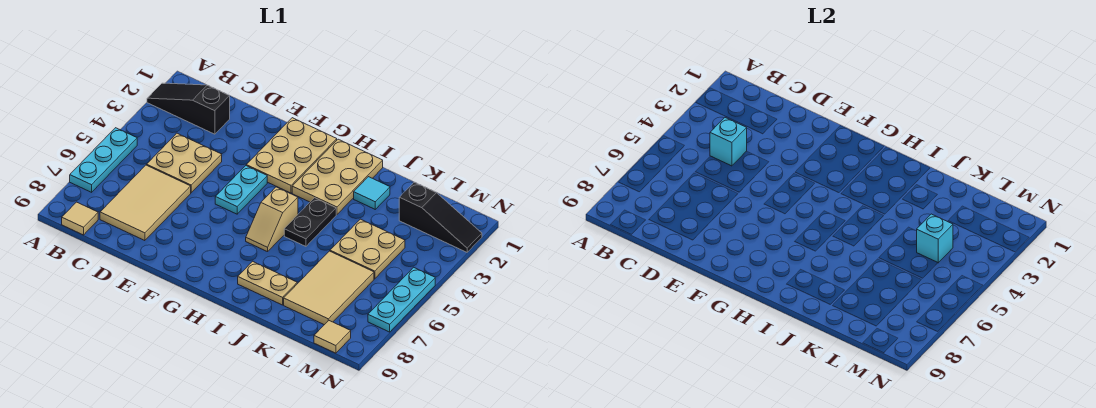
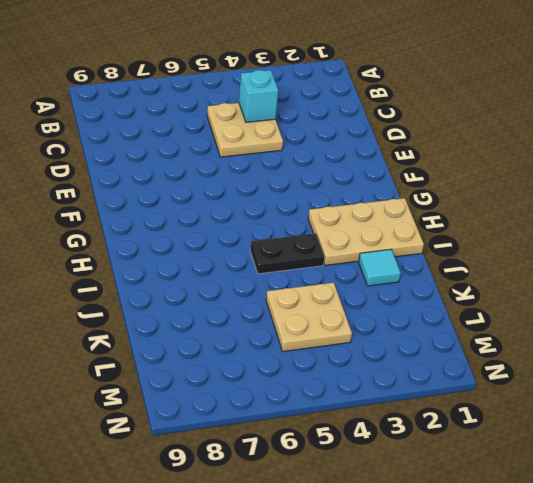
none -> black slope A2:C2 level 1 top C
none -> cyan plate A5:A7 level 1
none -> tan tile B9 level 1

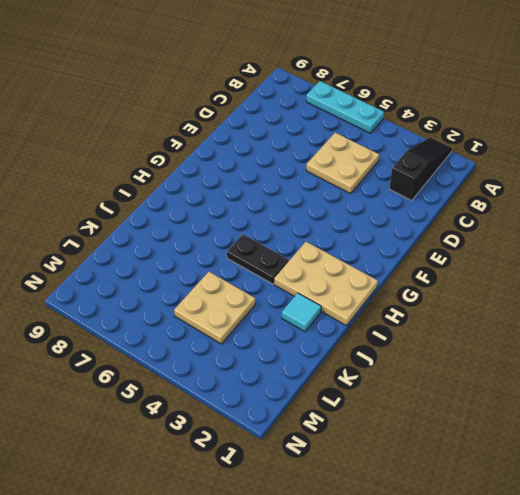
none -> tan tile B9 level 1
none -> tan tile C6:D8 level 1
none -> tan plate F1:G3 level 1

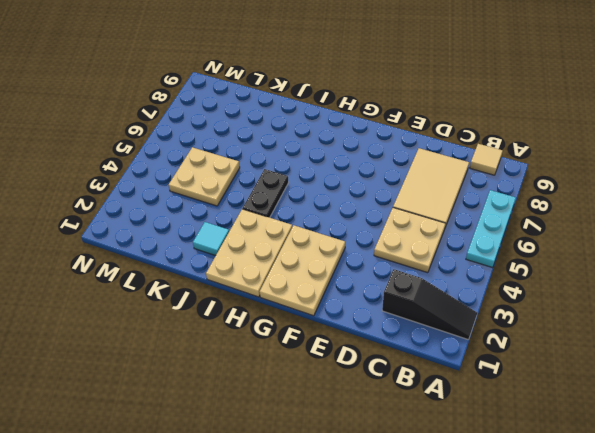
none -> cyan plate F4:F5 level 1
none -> tan slope H5:H6 level 1 top 5
none -> tan plate I8:J8 level 1

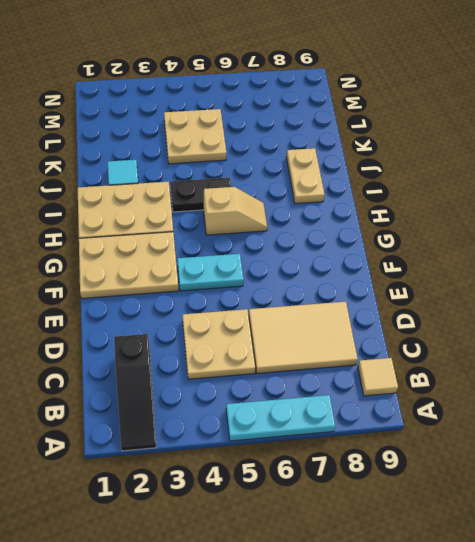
none -> tan tile K6:L8 level 1
none -> black slope L2:N2 level 1 top L
none -> tan tile M9 level 1

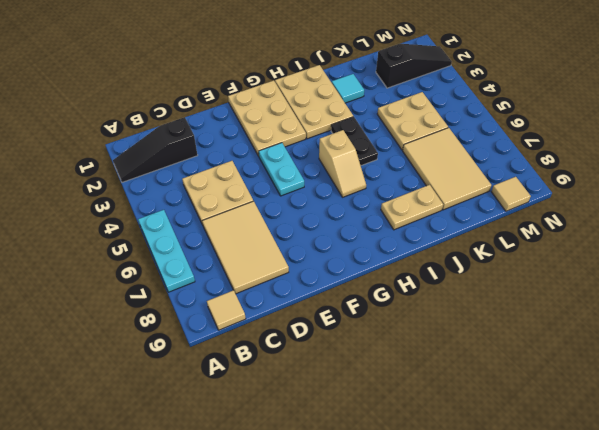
none -> cyan plate N5:N7 level 1
none -> cyan brick C4 level 2
none -> cyan brick L4 level 2

